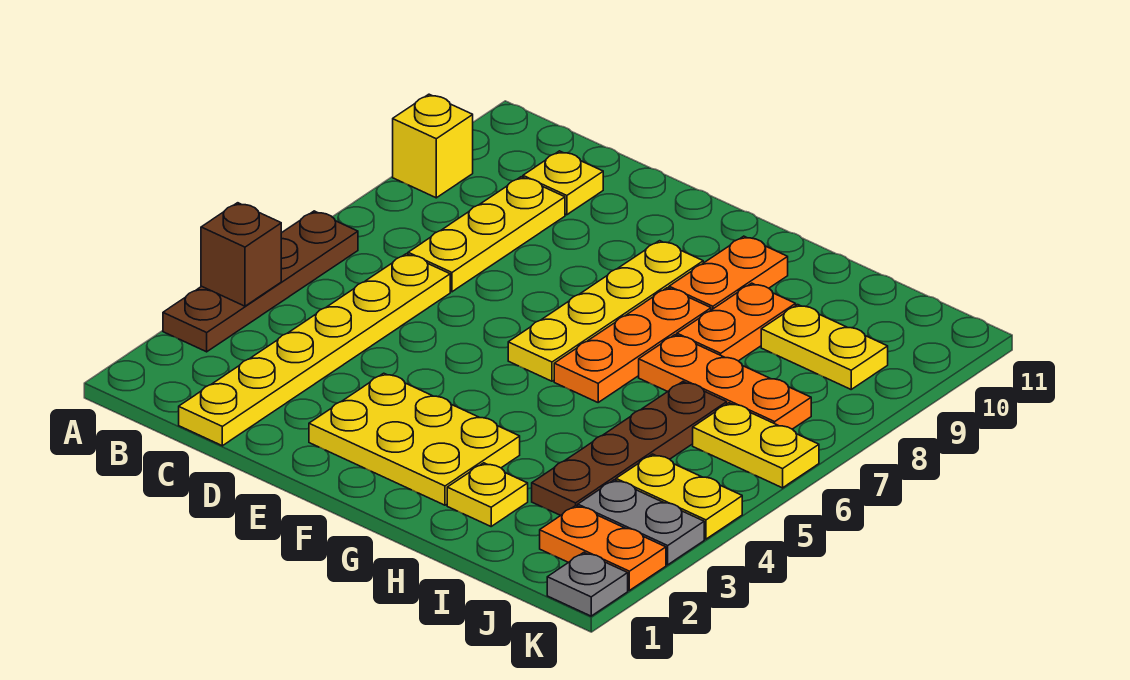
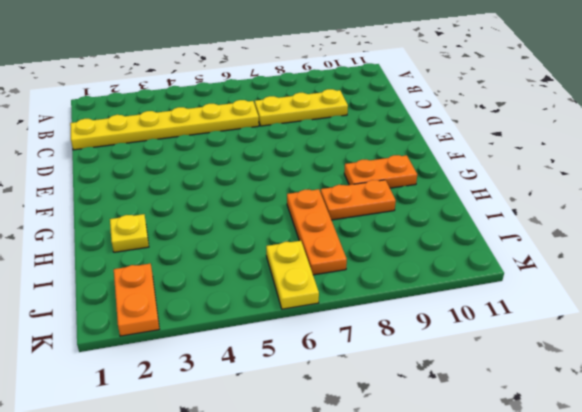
none -> brown plate A3:A6 level 1
none -> yellow brick A9 level 1
none -> yellow plate C10 level 1

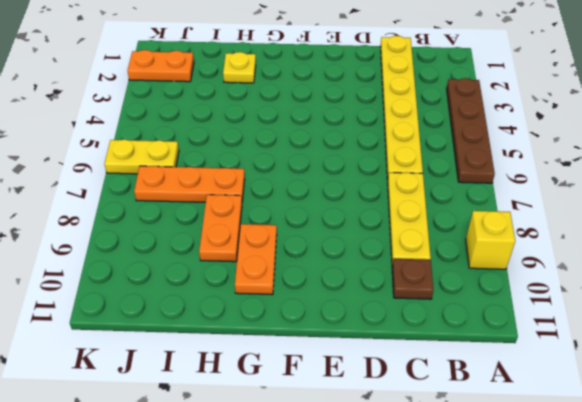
brown plate C10 level 1 -> yellow plate C10 level 1
none -> yellow plate E2:G3 level 1
none -> yellow plate F6:F9 level 1
none -> orange plate G6:G8 level 1

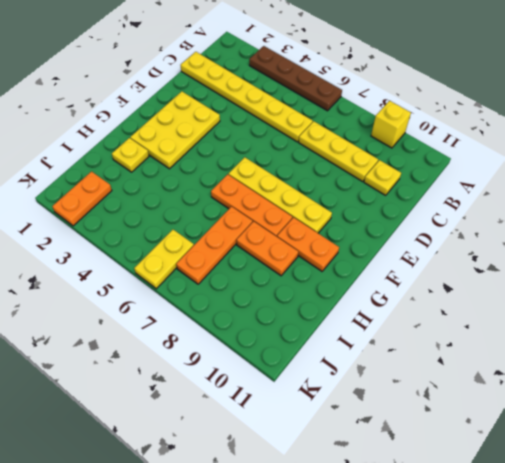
none -> brown plate I3:I6 level 1
none -> yellow plate I9:J9 level 1
none -> grey plate J3:K3 level 1

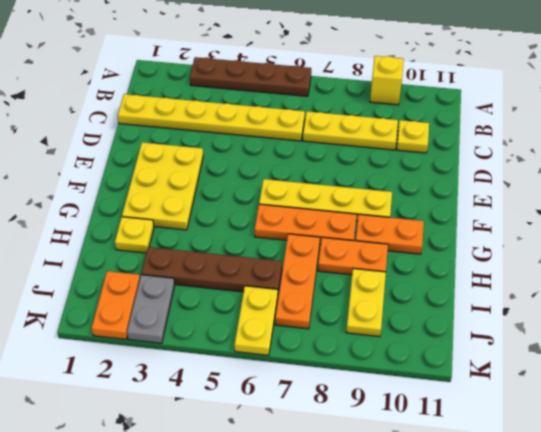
none -> yellow plate J4:K4 level 1
none -> grey plate K1 level 1
none -> brown brick A4 level 2

